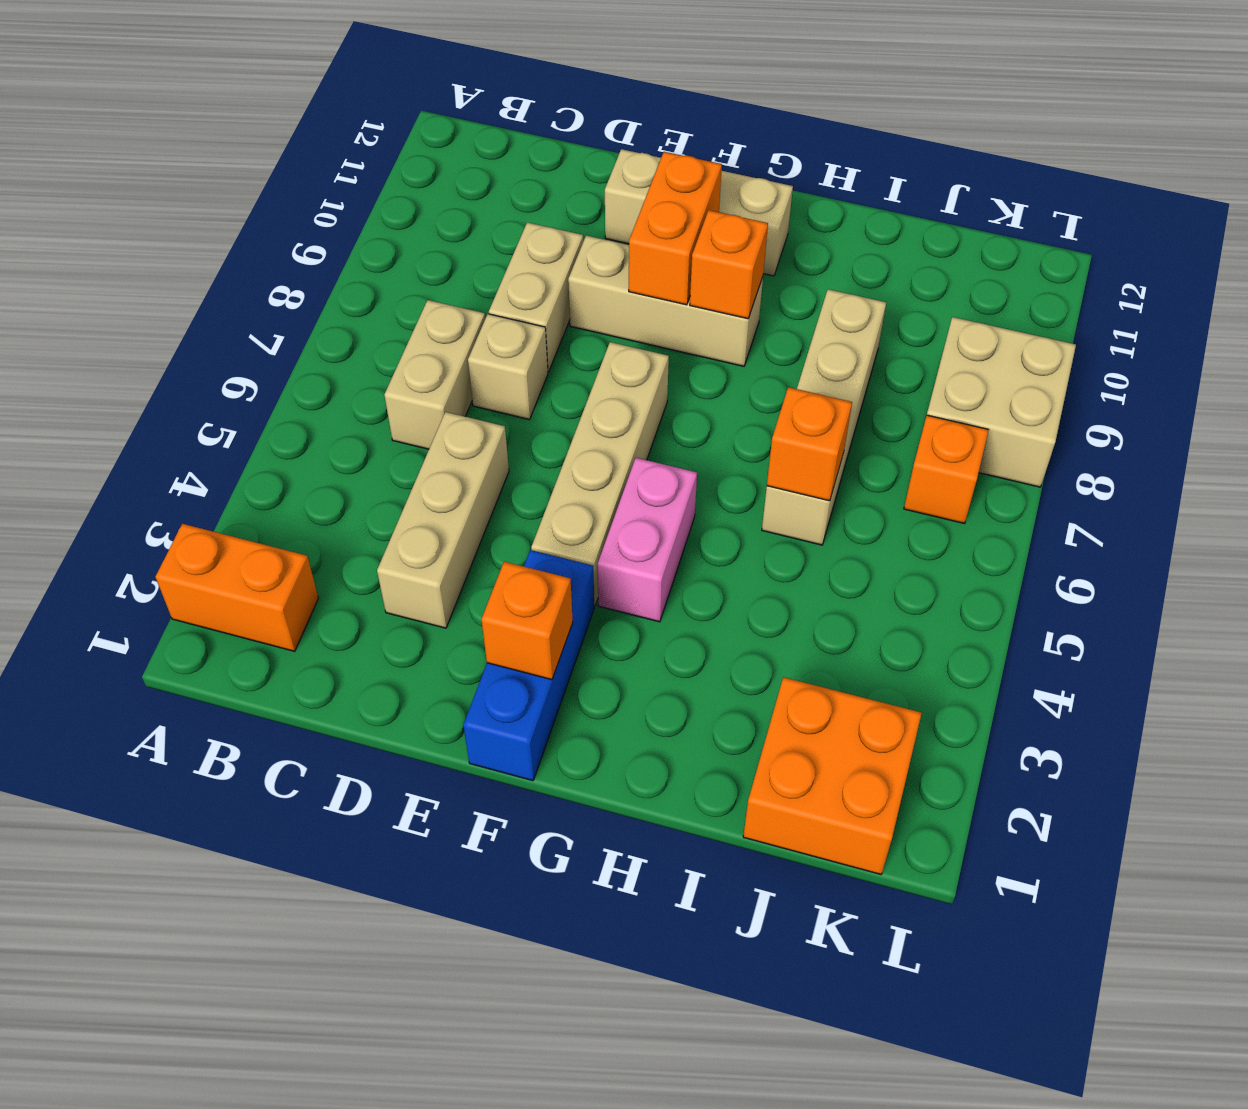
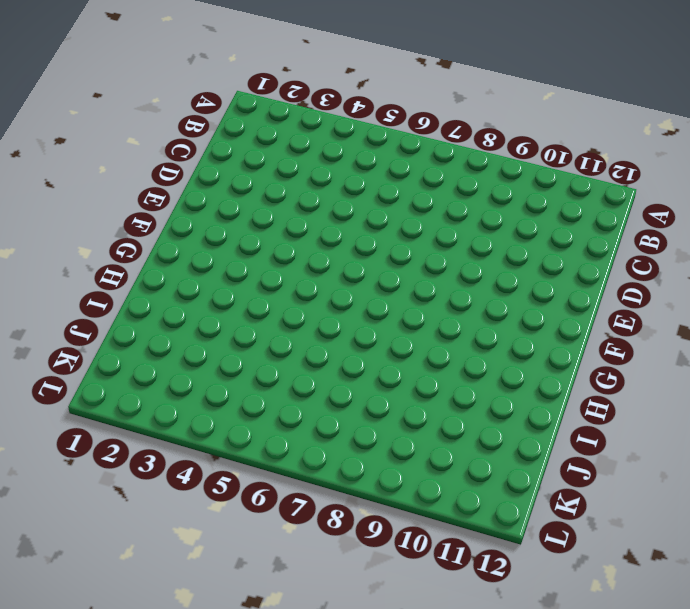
none -> orange brick A2:B2 level 1
none -> tan brick C6:C7 level 1
none -> tan brick D3:D5 level 1

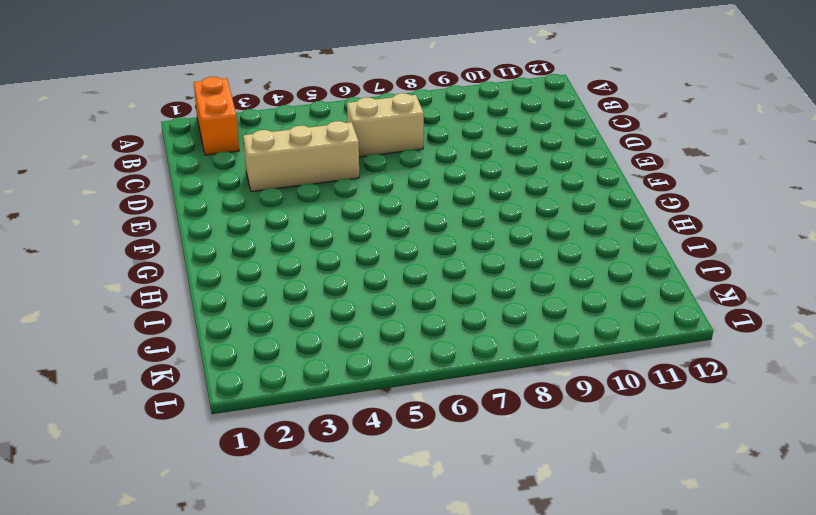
none -> tan brick D7 level 1
none -> tan brick D8:D9 level 1
none -> tan brick E9:G9 level 1

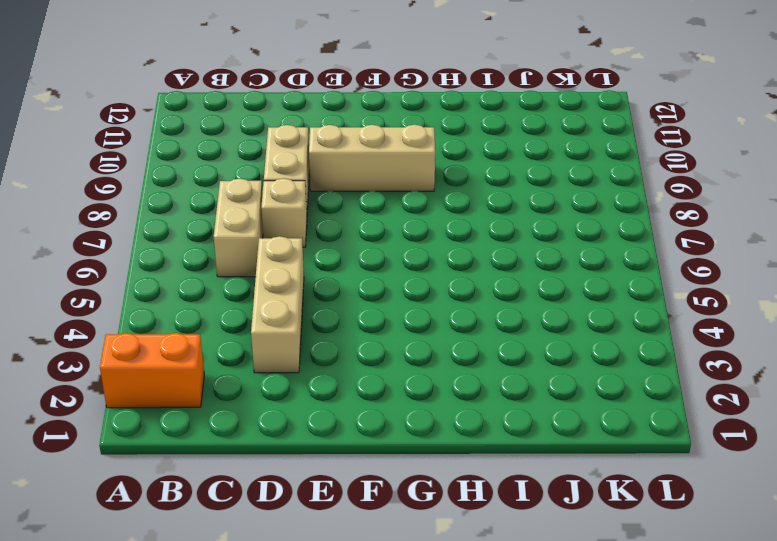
none -> tan brick E11:G11 level 1
none -> blue brick F1:F3 level 1
none -> tan brick F4:F7 level 1

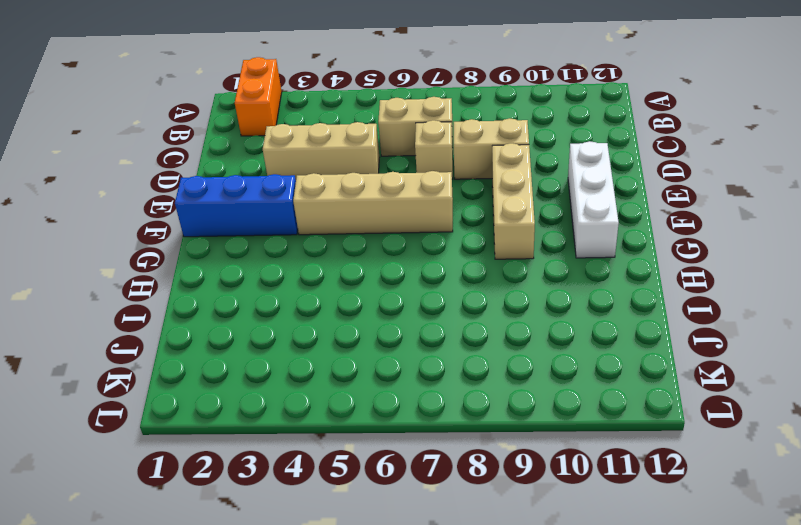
white brick E11:G11 level 1 -> tan brick E11:G11 level 1
none -> pink brick G4:G5 level 1
none -> tan brick I6:I9 level 1
none -> orange brick J1:K2 level 1

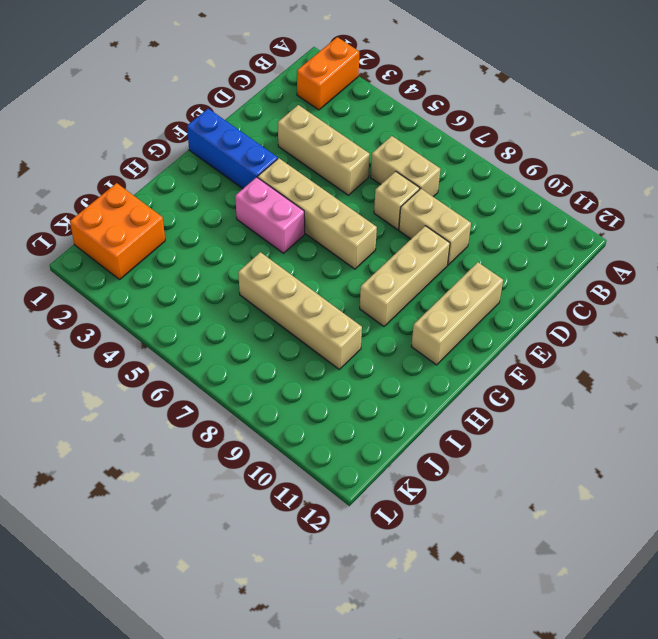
none -> orange brick K7 level 1
none -> tan brick K8:L9 level 1
none -> orange brick F2 level 2

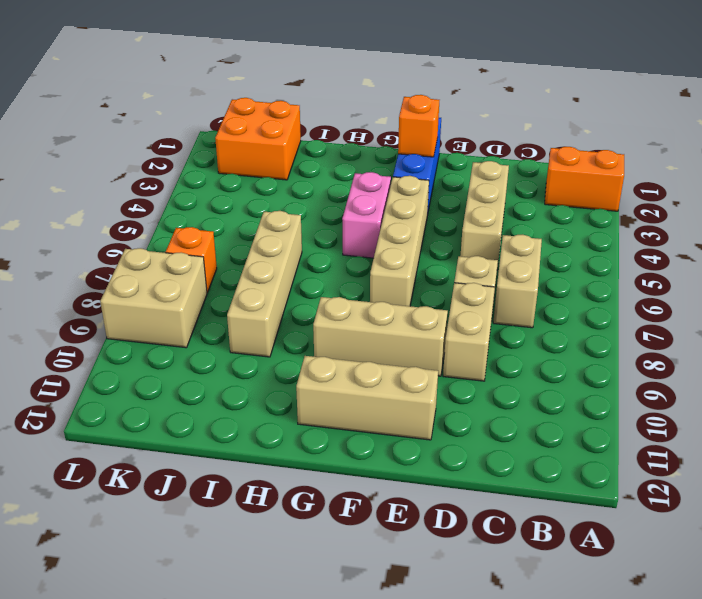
none -> orange brick F9:F10 level 2
none -> orange brick G9 level 2
none -> orange brick I6 level 2

